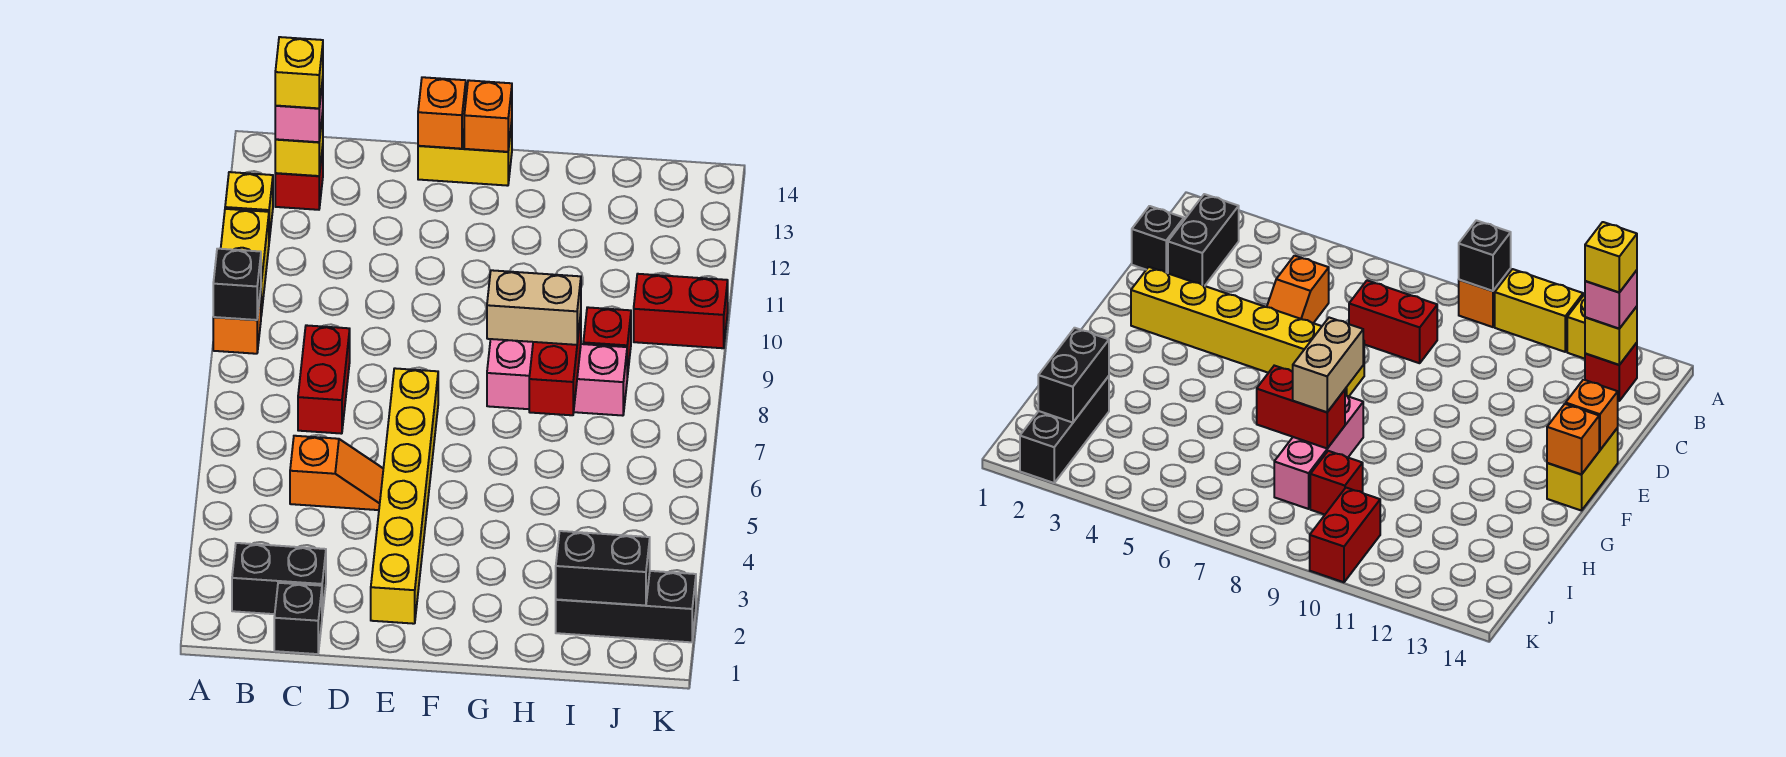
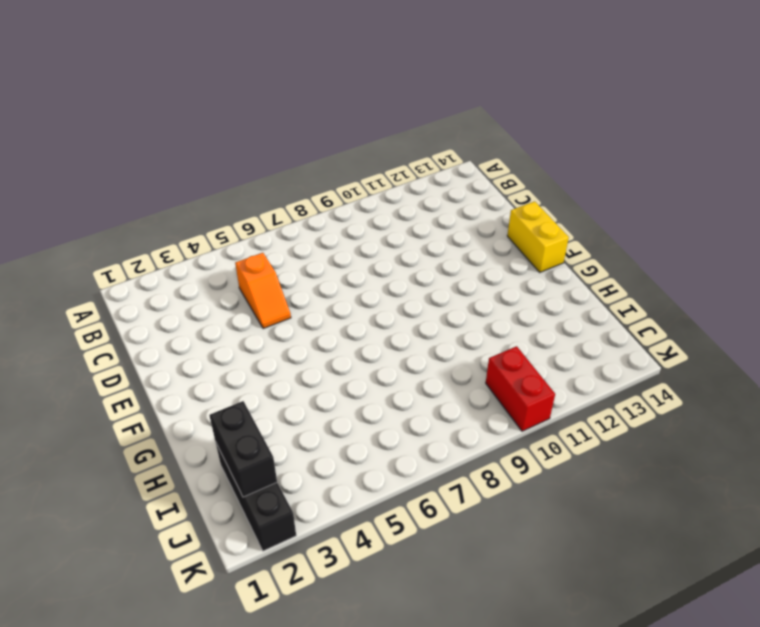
none -> orange brick A9 level 1
none -> yellow brick A10:A11 level 1
none -> yellow brick A12 level 1

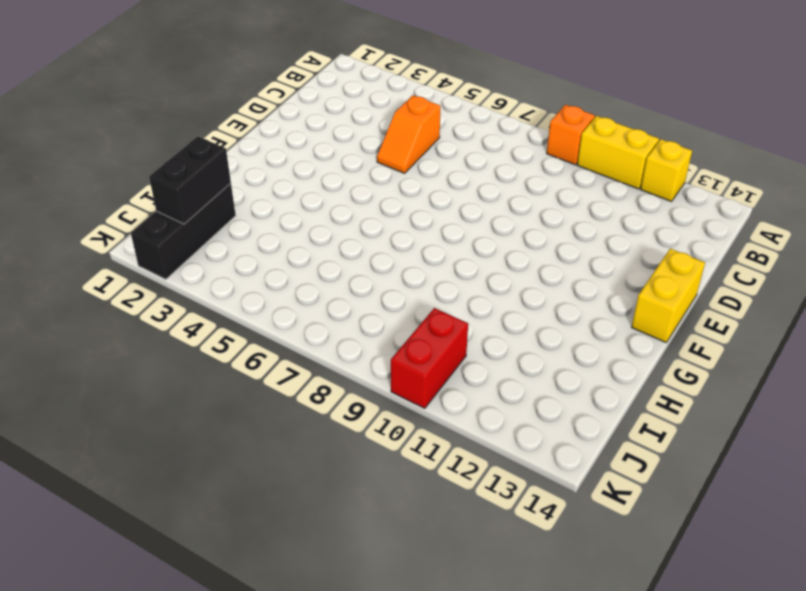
none -> black brick B2:C2 level 1
none -> red brick B13 level 1
none -> black brick C1 level 1

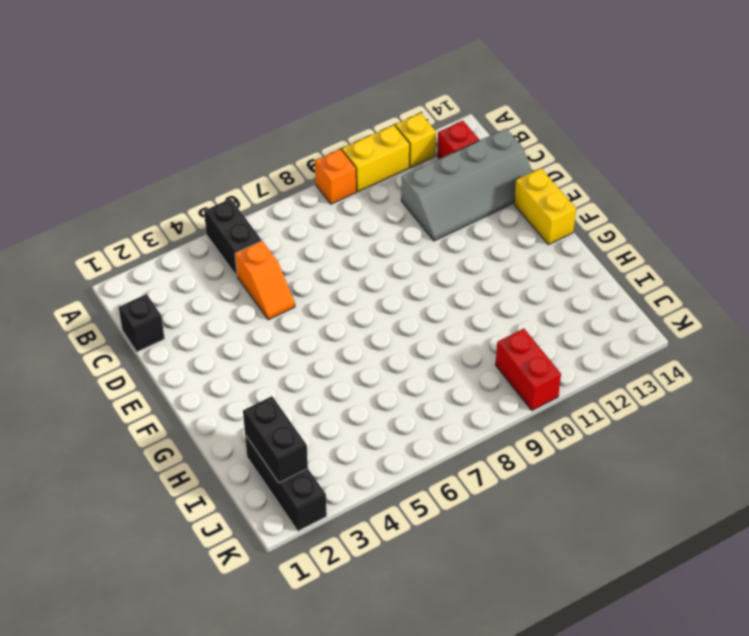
black brick A5:B5 level 1 -> black brick B2:C2 level 1
grey slope C11:D14 level 1 top C -> none
none -> red brick C7:C8 level 1
none -> yellow brick E2:E7 level 1
none -> pink brick G8:I8 level 1

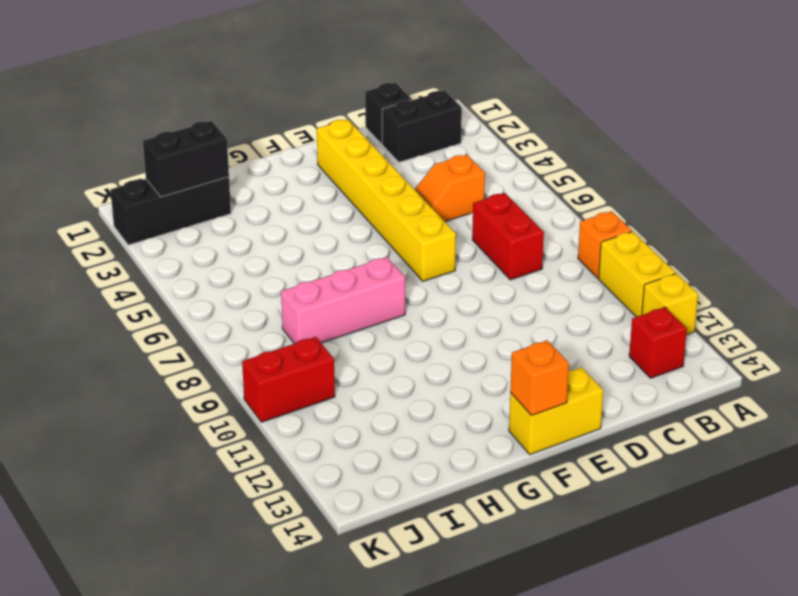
none -> red brick I9 level 1
none -> black brick A9 level 2
none -> yellow brick B13 level 2

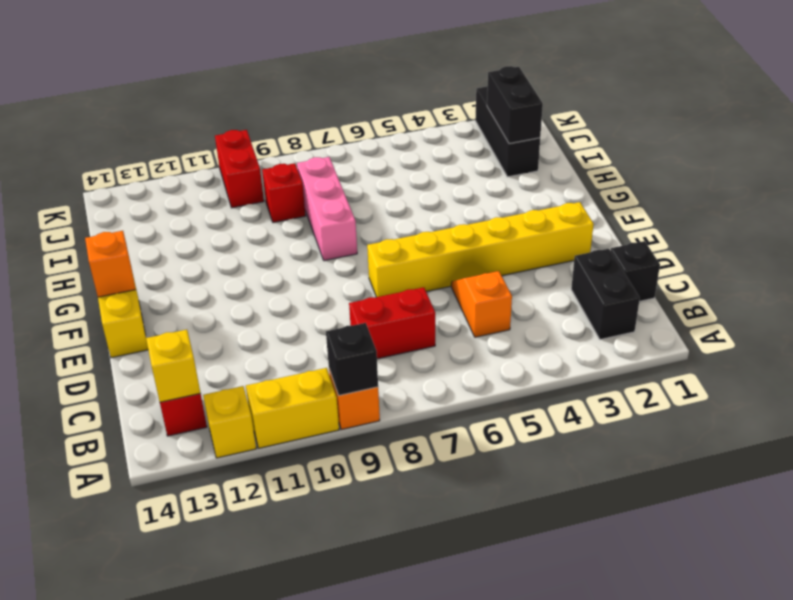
none -> orange brick E14 level 2
none -> red brick H7:H8 level 2
none -> pink brick B13 level 3

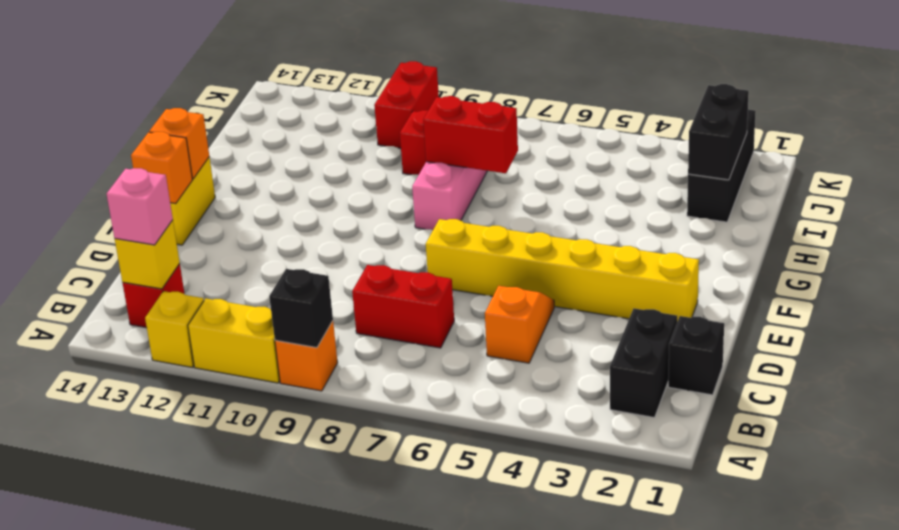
none -> tan brick G8:H8 level 3
none -> yellow brick B13 level 4

